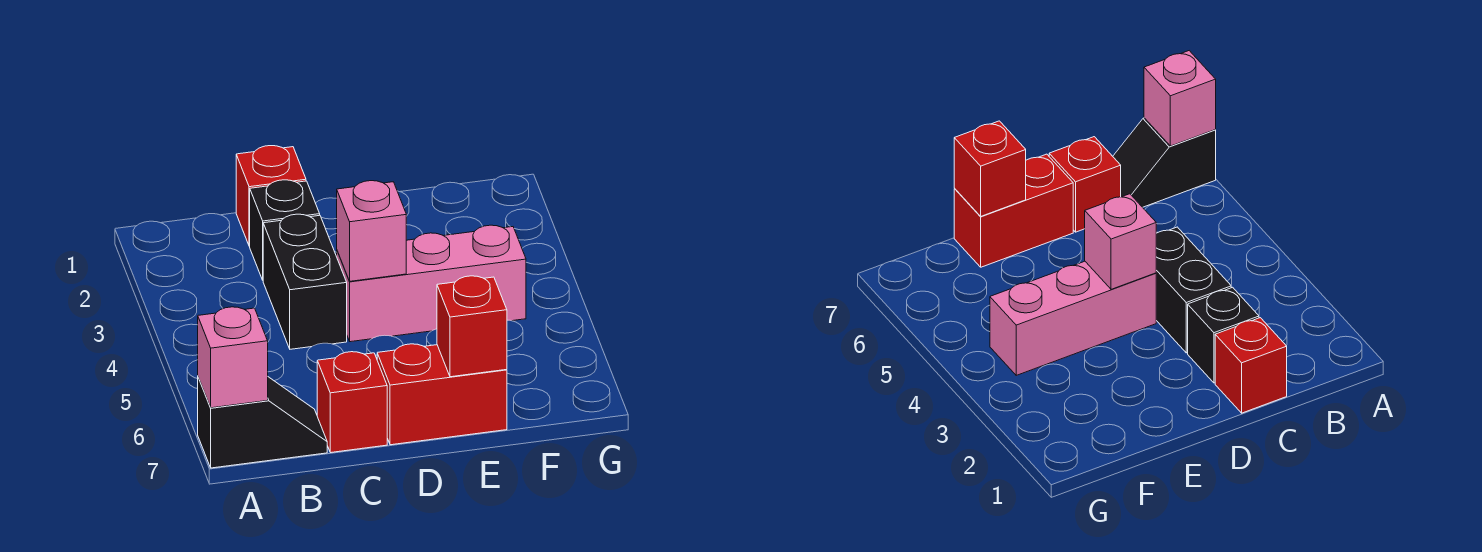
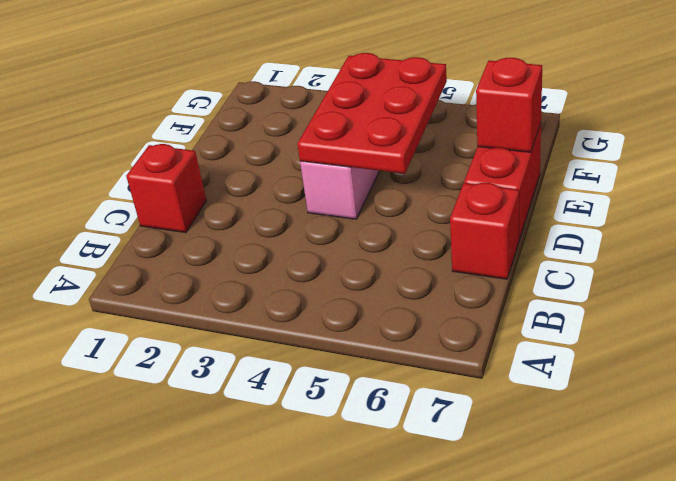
red plate D4:F5 level 2 -> pink brick D4 level 2
none -> black slope A7:B7 level 1 top A
none -> black brick C2 level 1

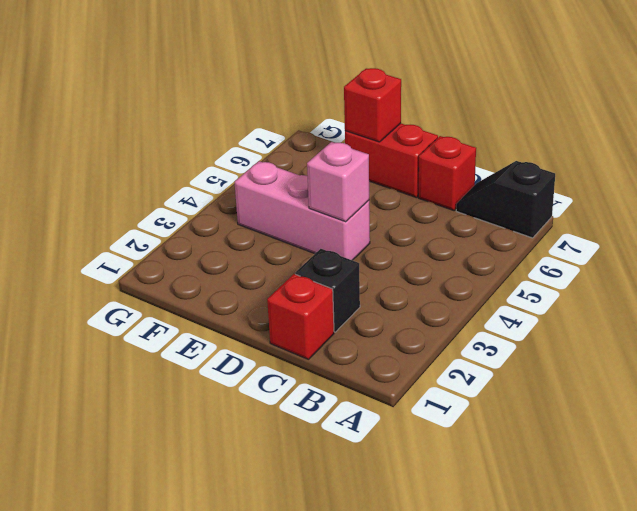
none -> black brick C3:C4 level 1
none -> pink brick A7 level 2

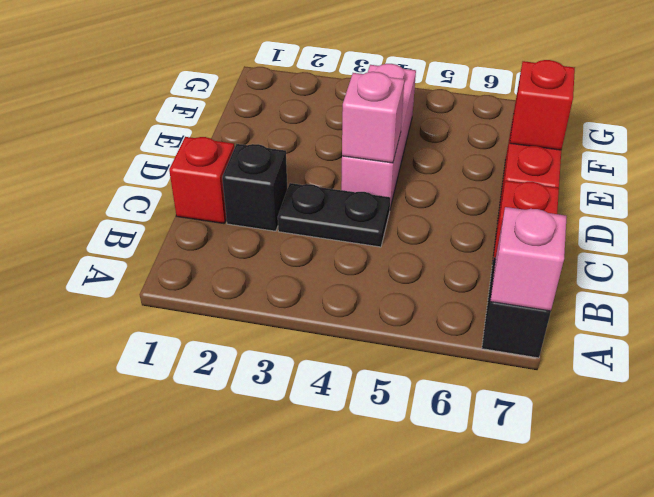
black plate C3:C4 level 1 -> black brick C3:C4 level 1

